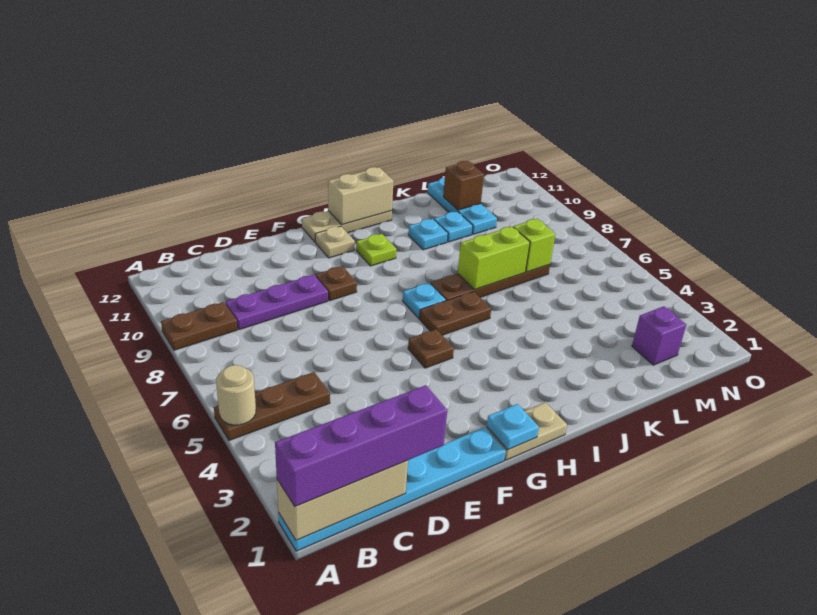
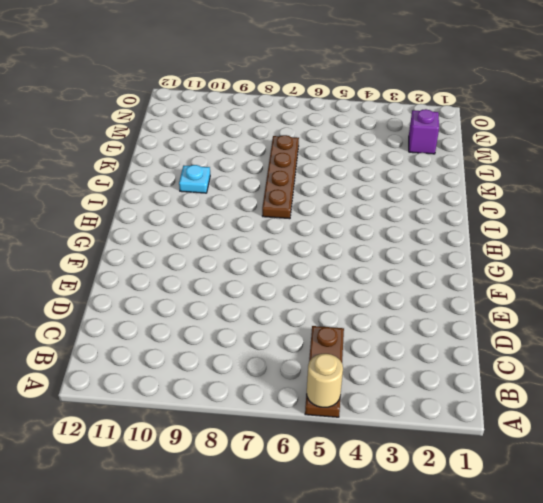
none -> cyan plate A1:F1 level 1
none -> brown plate A9:B9 level 1
none -> purple plate C9:E9 level 1

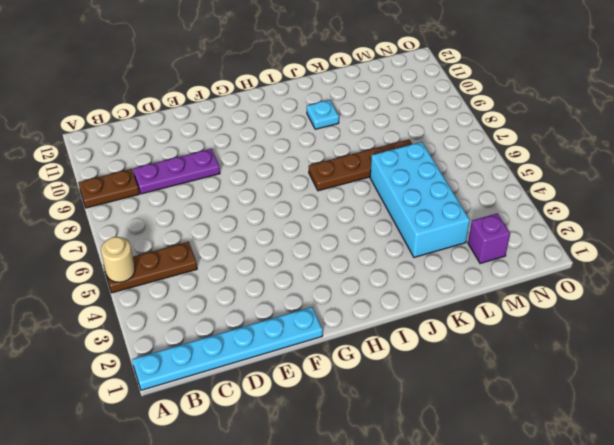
cyan brick K3:L6 level 1 -> none
none -> brown plate F9 level 1
none -> tan plate G1:H1 level 1
none -> brown plate G5 level 1

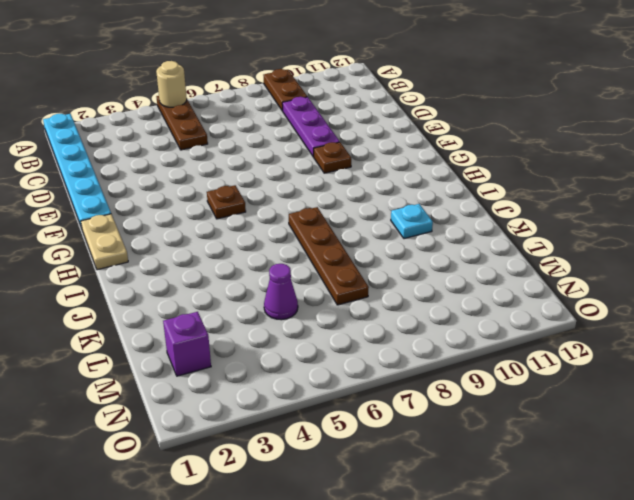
purple cone L5 level 1 -> none
none -> tan plate G11 level 1
none -> tan plate G12:I12 level 1
none -> brown plate H6:I6 level 1

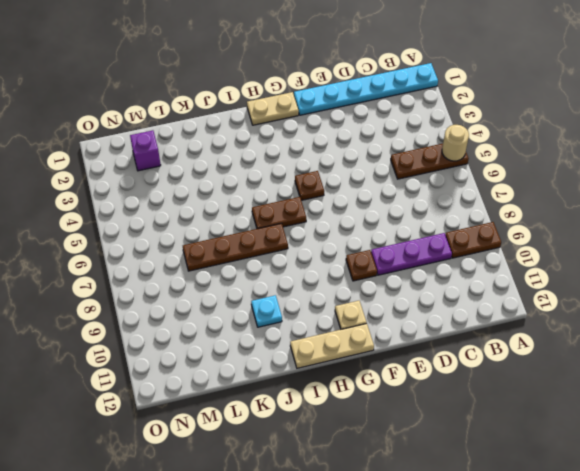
none -> cyan plate H7 level 1
none -> lime plate H10 level 1
none -> cyan plate K10 level 1

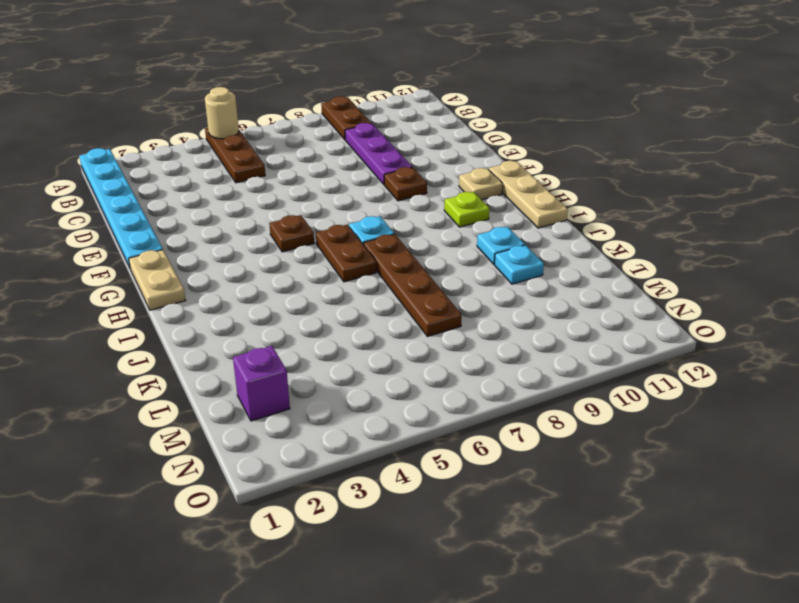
none -> cyan plate L10:L12 level 1
none -> tan brick A1:C1 level 2
none -> cyan plate G1 level 2

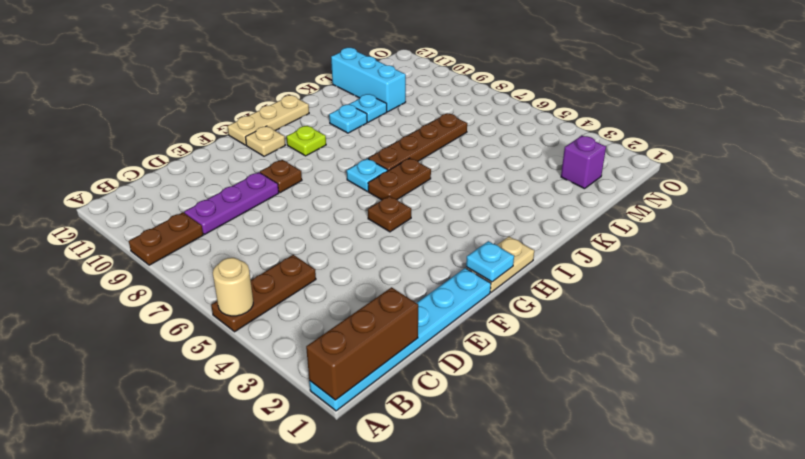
brown brick A1:C1 level 2 -> tan brick A1:C1 level 2
cyan brick L10:L12 level 1 -> cyan plate L10:L12 level 1
none -> tan brick H12:I12 level 2
none -> lime brick J7:K7 level 2
none -> lime brick L7 level 2

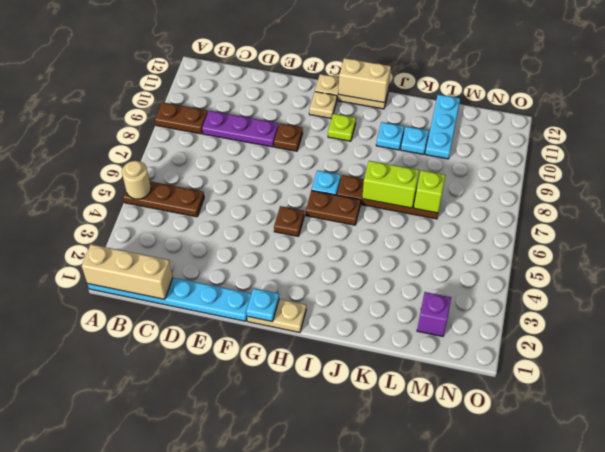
none -> brown brick L11 level 2
none -> purple brick A1:D1 level 3

